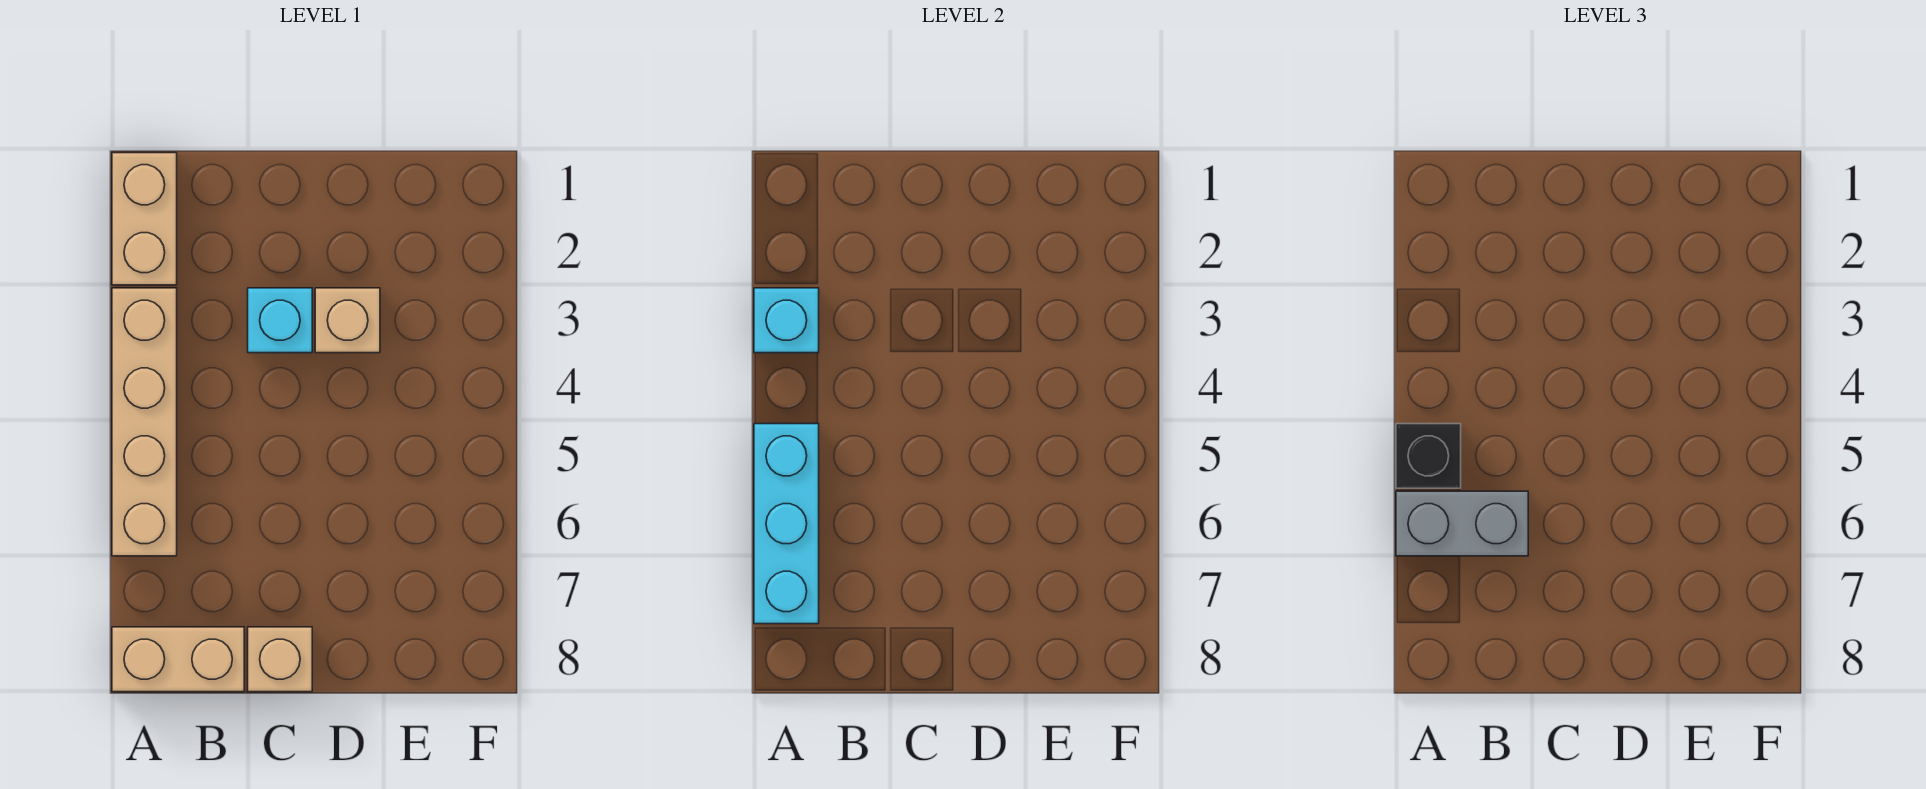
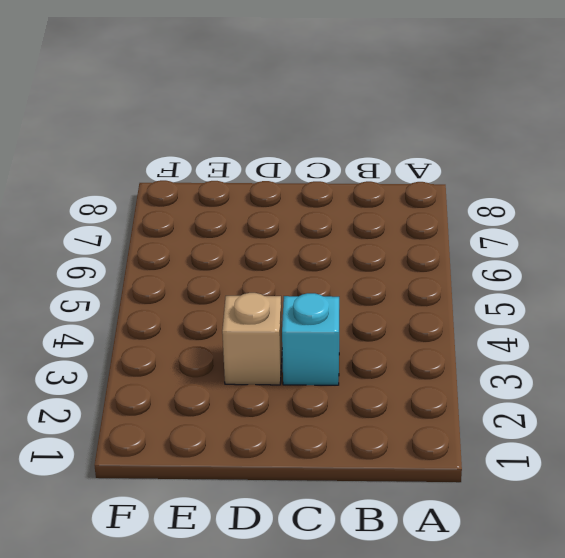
none -> tan brick A1:A2 level 1
none -> tan brick A3:A6 level 1

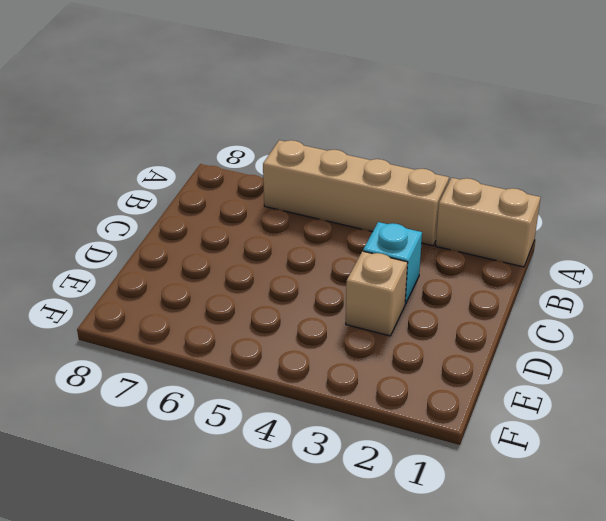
none -> tan brick A8:B8 level 1
none -> tan brick C8 level 1

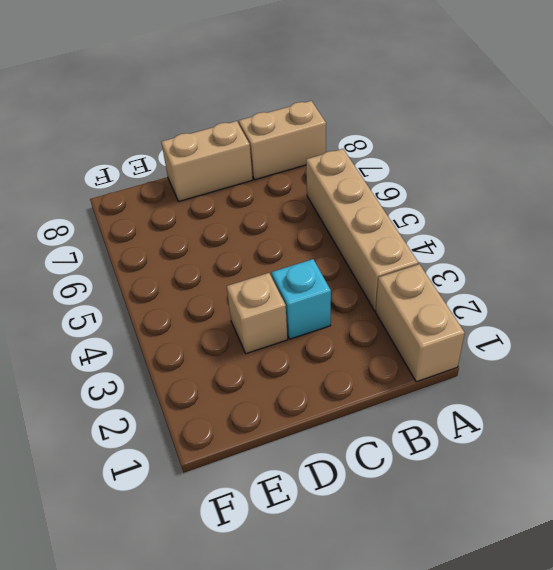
tan brick C8:D8 level 1 -> tan brick C8 level 1
none -> cyan brick A3 level 2
none -> cyan brick A5:A7 level 2

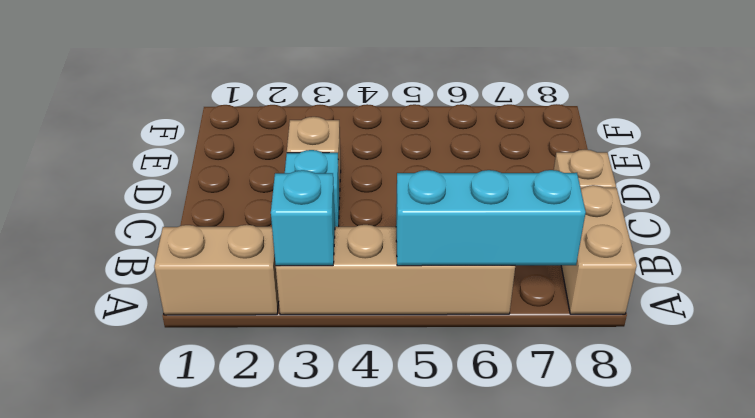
none -> black brick A5 level 3
none -> grey brick A6:B6 level 3

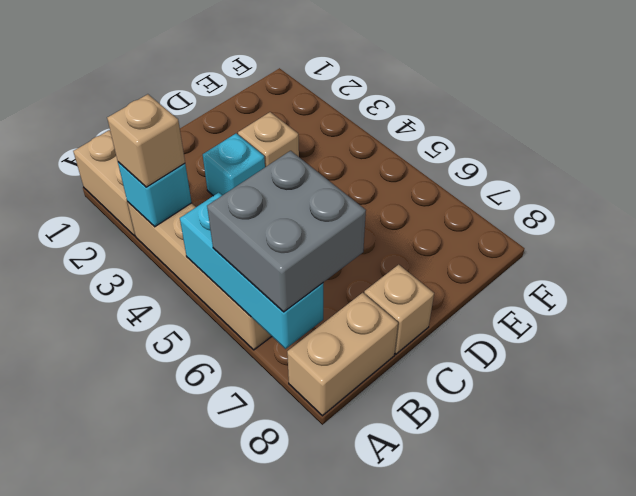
tan brick A3 level 3 -> none
grey brick A6:B7 level 3 -> grey brick A6:B6 level 3
none -> black brick A5 level 3

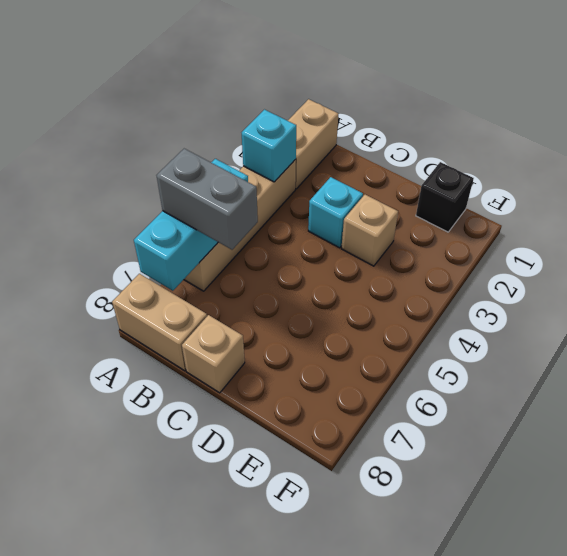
black brick E1 level 1 -> black brick A5 level 3

